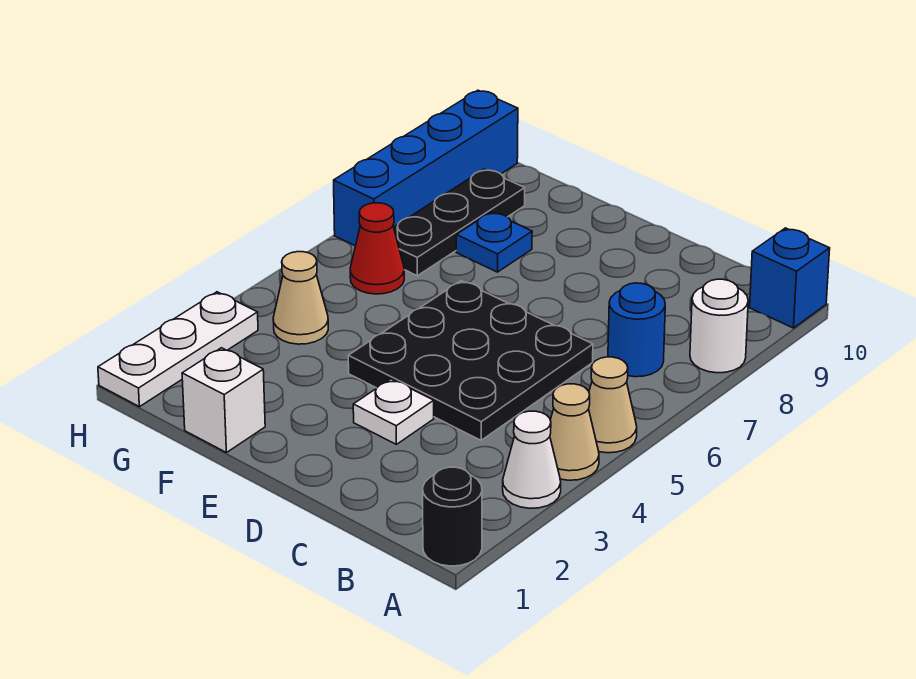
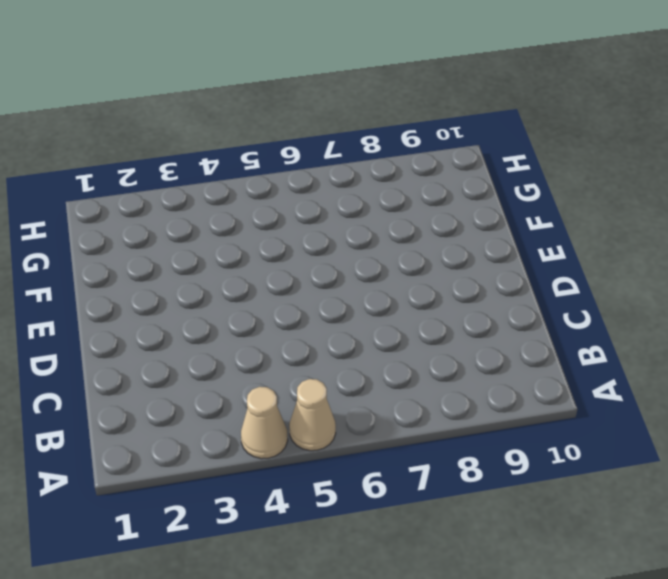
none -> black round brick A1 level 1
none -> white cone A3 level 1
none -> white round brick A8 level 1

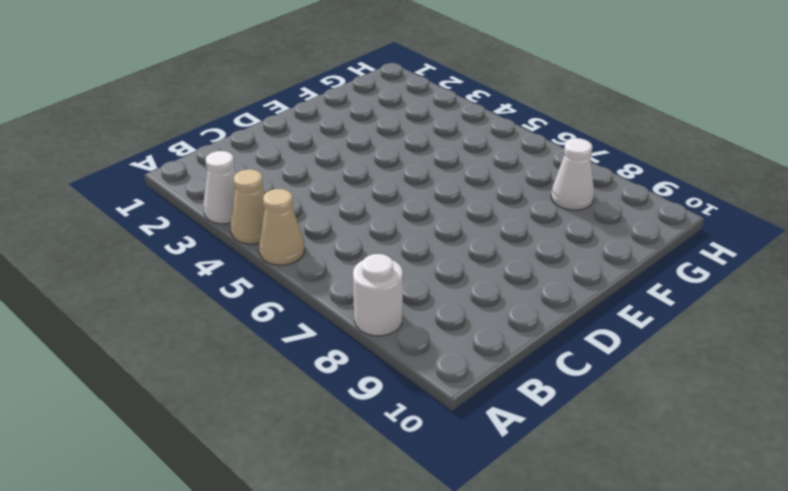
white cone G8 level 1 -> black plate G7:G9 level 1
none -> black round brick A1 level 1
none -> blue brick A10 level 1
none -> blue round brick B7 level 1

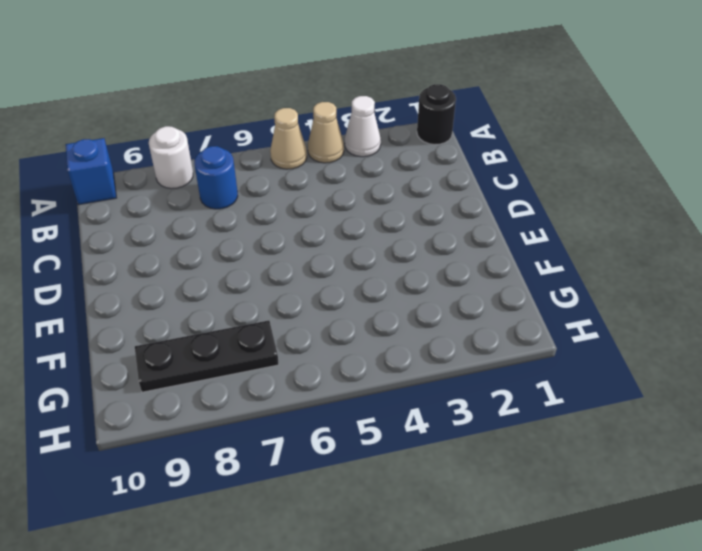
none -> black plate C4:E6 level 1
none -> white plate D3 level 1
none -> white brick F1 level 1

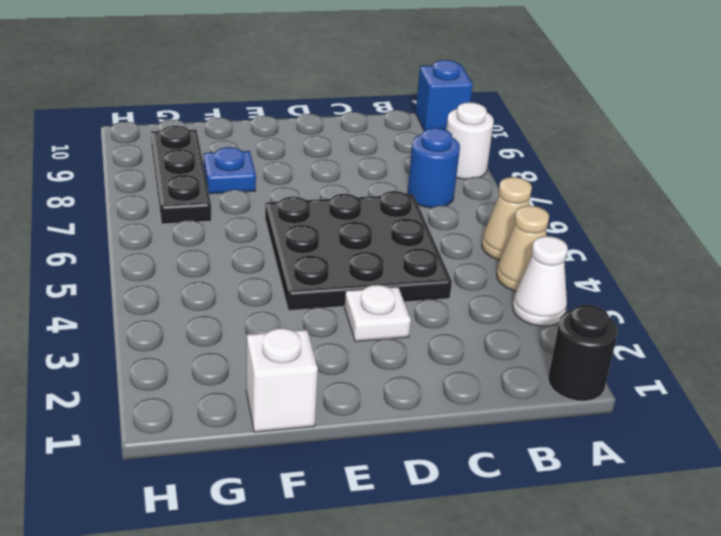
none -> tan cone G4 level 1
none -> red cone G6 level 1
none -> white plate H1:H3 level 1

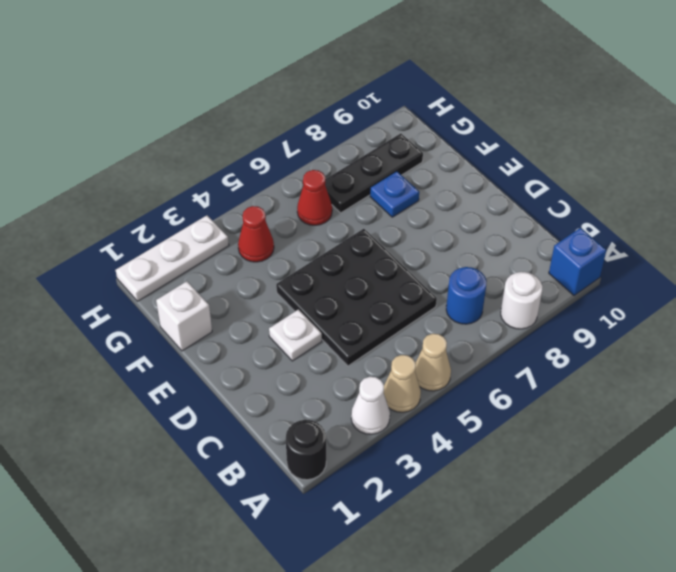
red cone G4 level 1 -> tan cone G4 level 1
none -> blue brick H7:H10 level 1

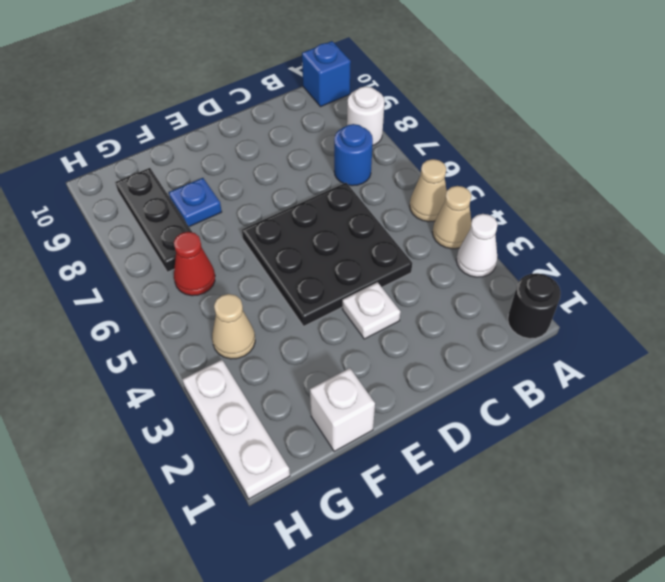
none -> blue brick H7:H10 level 1

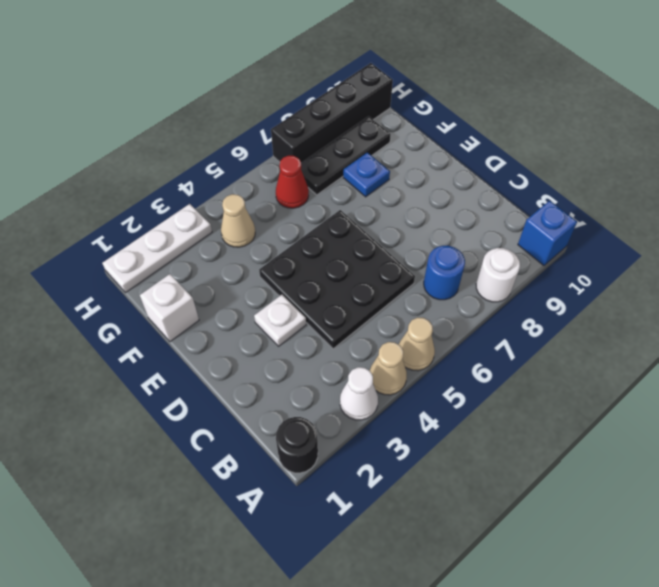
black brick H7:H10 level 1 -> blue brick H7:H10 level 1

